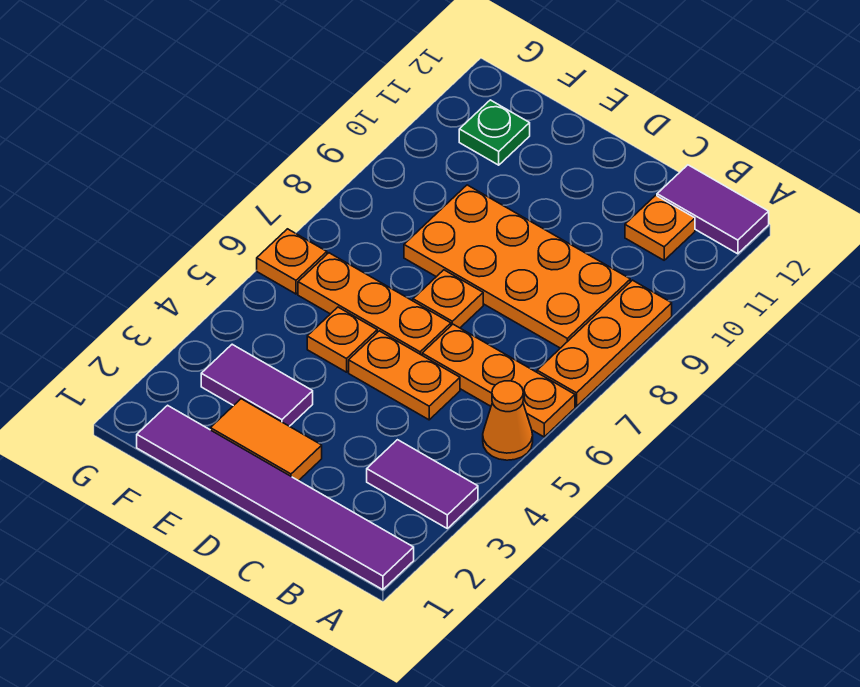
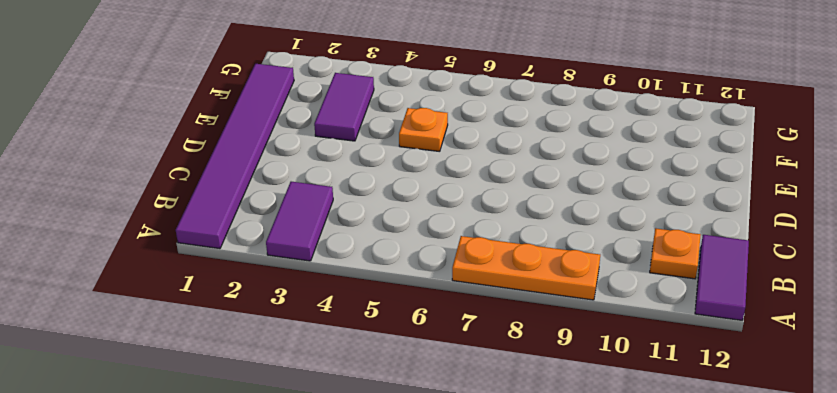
none -> orange cone A5 level 1
none -> orange plate A6:C6 level 1
none -> orange plate B8:E9 level 1

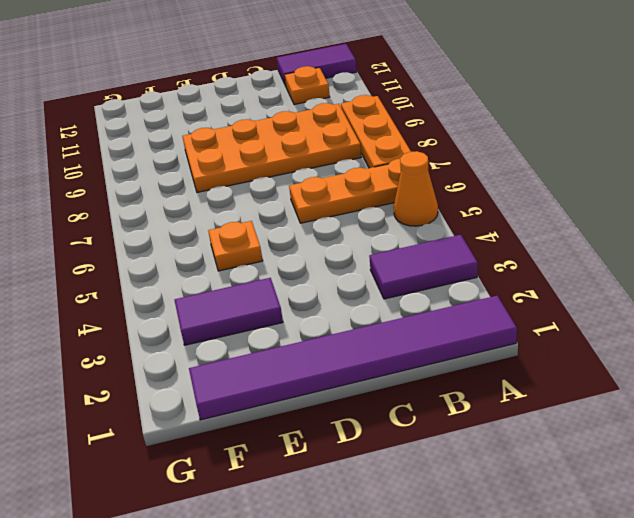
none -> orange plate C5:D5 level 1
none -> orange tile D2:E2 level 1
none -> orange plate D6:F6 level 1

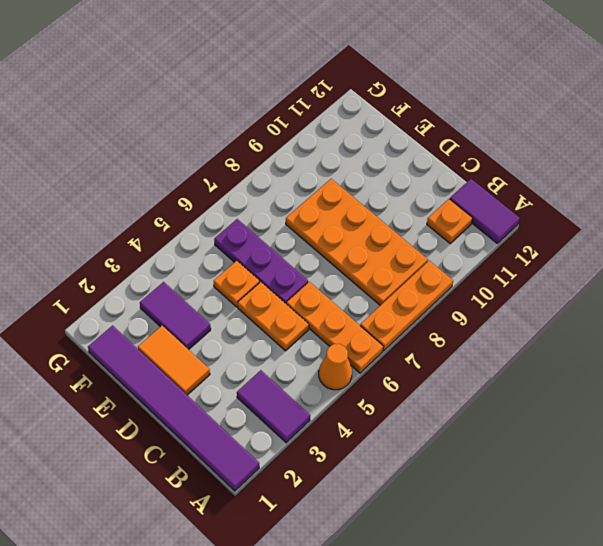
purple plate D6:F6 level 1 -> orange plate D6:F6 level 1
none -> orange plate D7 level 1
none -> green plate F11 level 1
none -> orange plate G6 level 1

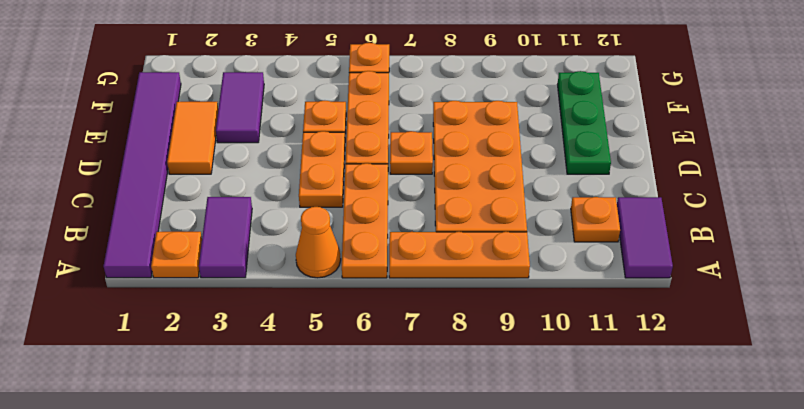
orange plate A2 level 1 -> none
green plate D11:F11 level 1 -> green plate F11 level 1

